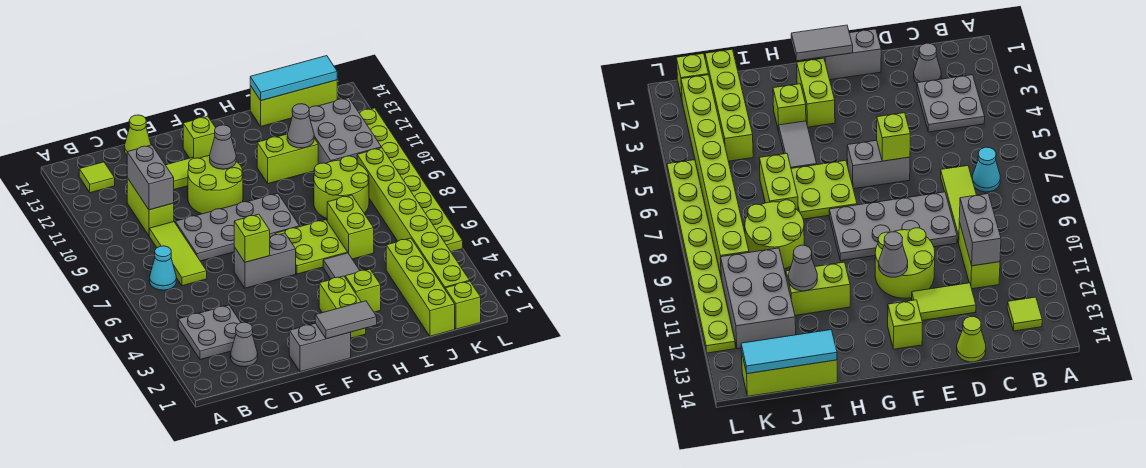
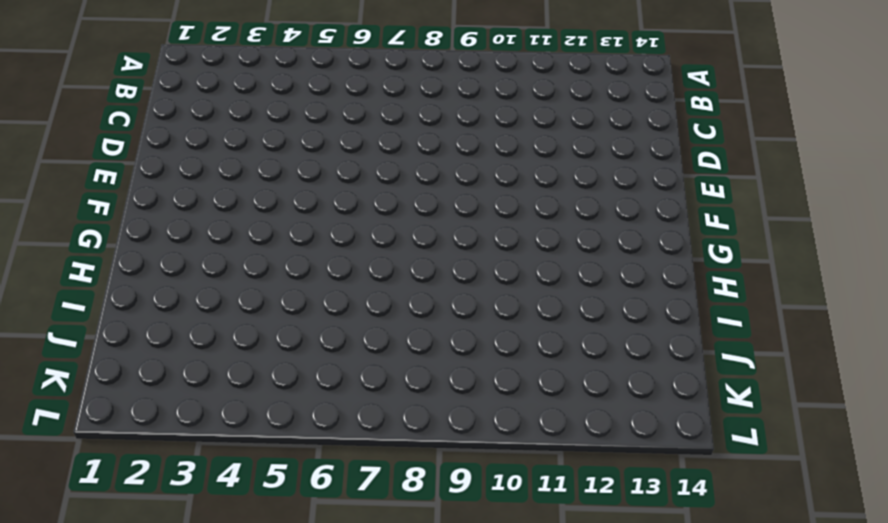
none -> grey plate B3:C4 level 1
none -> cyan cone B7 level 1
none -> lime tile B13 level 1
none -> grey cone C2 level 1

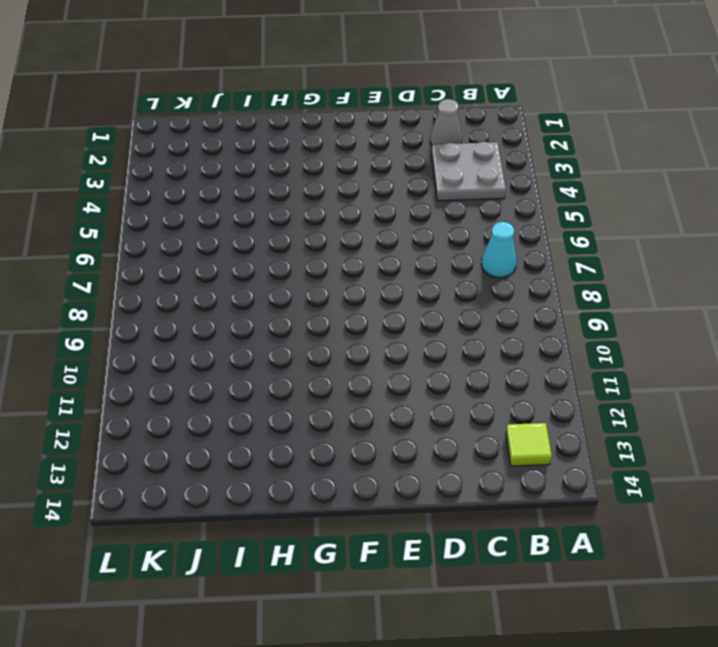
none -> lime tile C7:C9 level 1
none -> lime brick C10:C11 level 1
none -> grey plate D8:G9 level 1
none -> lime tile D12:E12 level 1

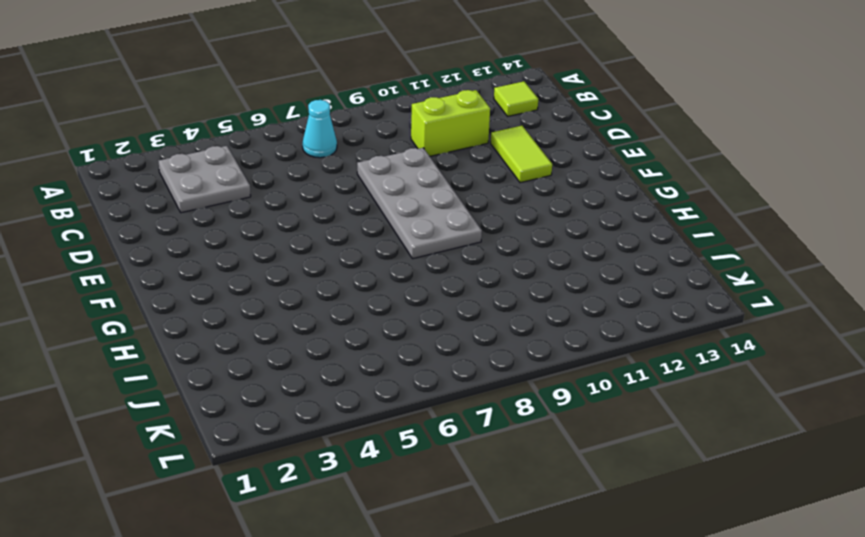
none -> grey cone C2 level 1
none -> lime tile C7:C9 level 1
none -> lime cone D14 level 1
none -> grey brick E1:F1 level 1

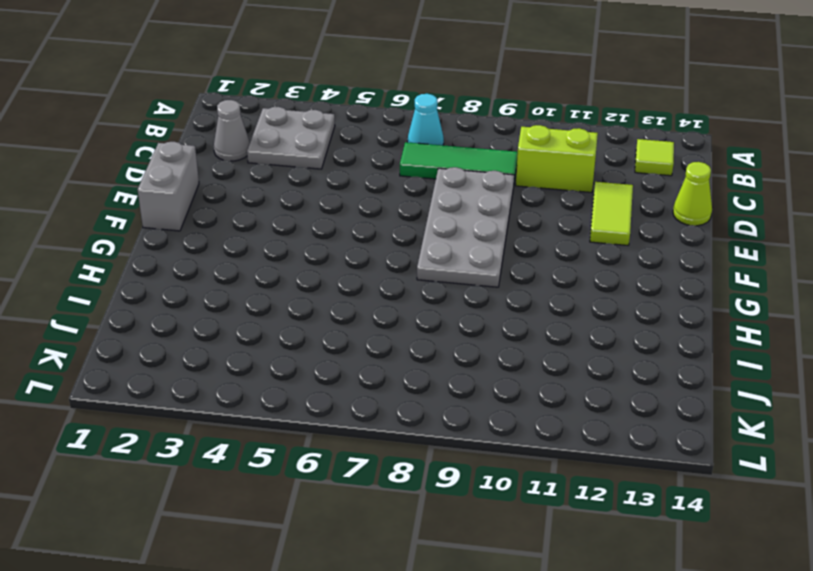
green tile C7:C9 level 1 -> lime tile C7:C9 level 1
none -> grey brick E6:F6 level 1
none -> lime round brick E10:F11 level 1
none -> lime brick F13 level 1
none -> lime brick G2:G3 level 1

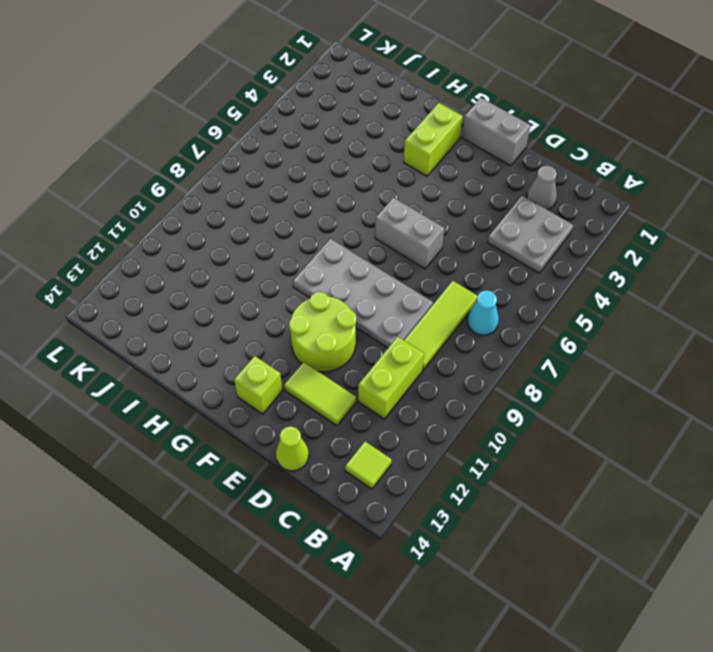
none -> lime plate G6:H7 level 1
none -> lime brick H3 level 1
none -> grey tile H4:H5 level 1
none -> lime brick H11:I11 level 1

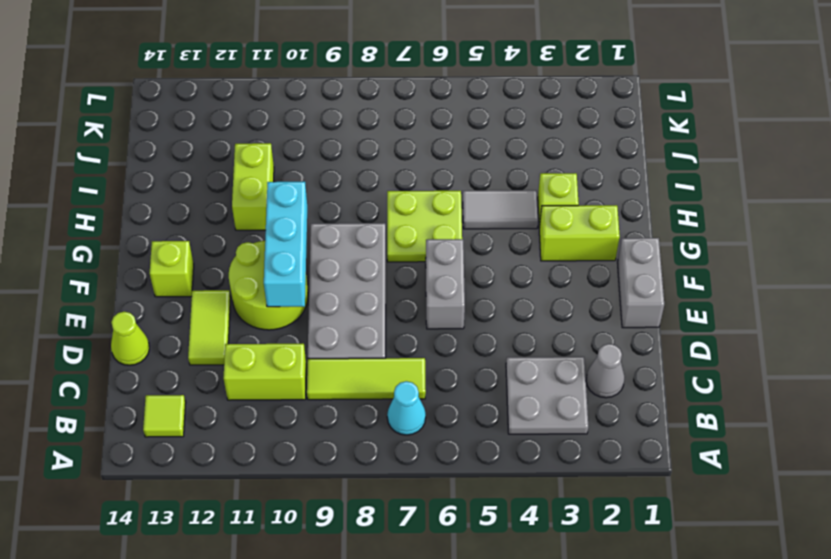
cyan brick E10:G10 level 2 -> none
none -> lime brick I6:I7 level 1
none -> lime round brick I8:J9 level 1
none -> lime brick I14:K14 level 1
none -> lime brick J1:J4 level 1

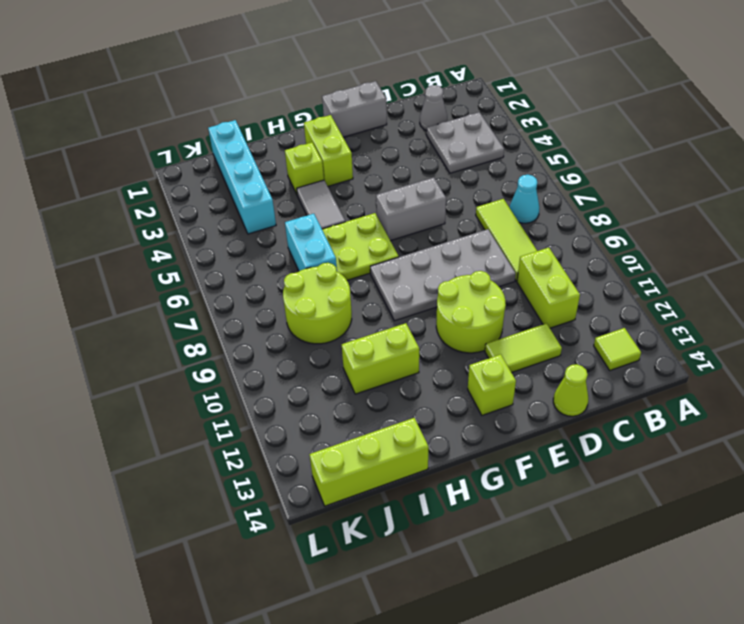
cyan brick I6:I7 level 1 -> lime brick I6:I7 level 1
cyan brick J1:J4 level 1 -> lime brick J1:J4 level 1
none -> grey brick J10:K12 level 1
none -> lime brick K1 level 1
none -> lime brick K2:K9 level 1
none -> lime plate L5:L12 level 1

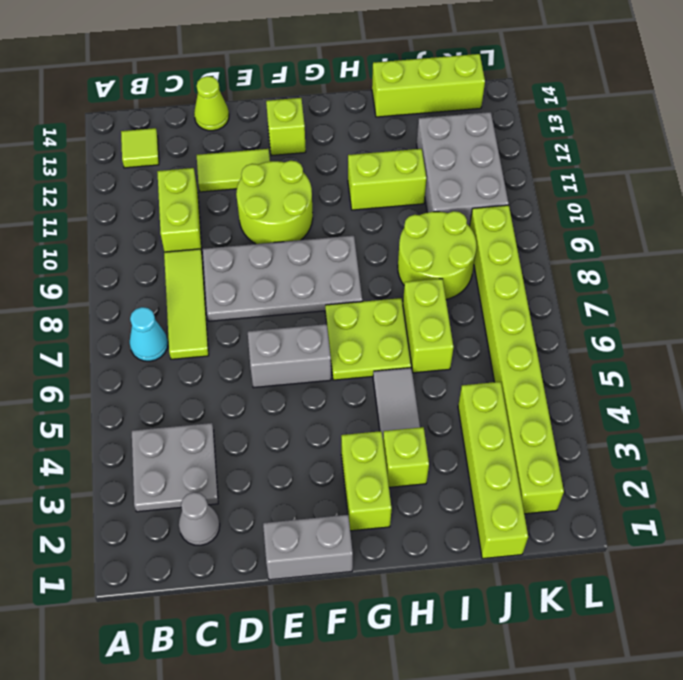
none -> lime brick K1 level 1
none -> lime plate L5:L12 level 1
none -> grey brick C10:C11 level 2
none -> lime brick E6 level 2

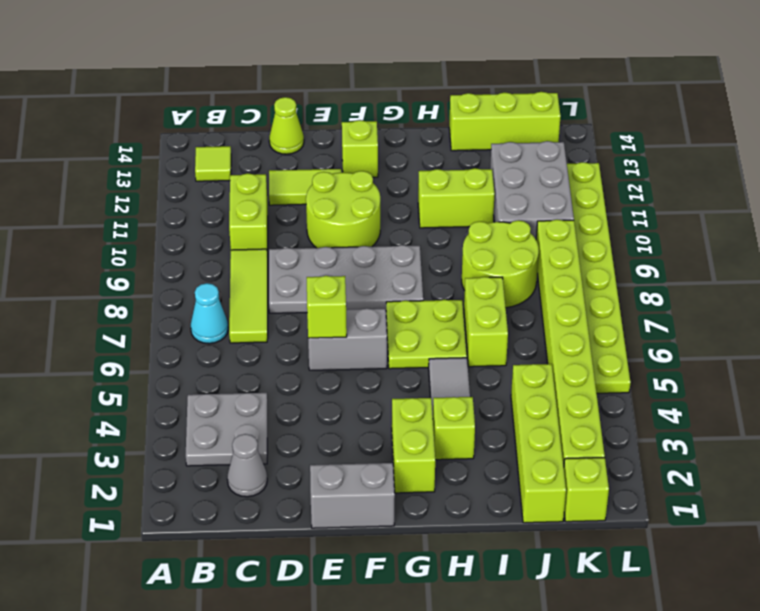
none -> grey brick C10:C11 level 2
none -> grey tile F1:G1 level 2
none -> grey cone F11 level 2
none -> grey cone I11 level 2

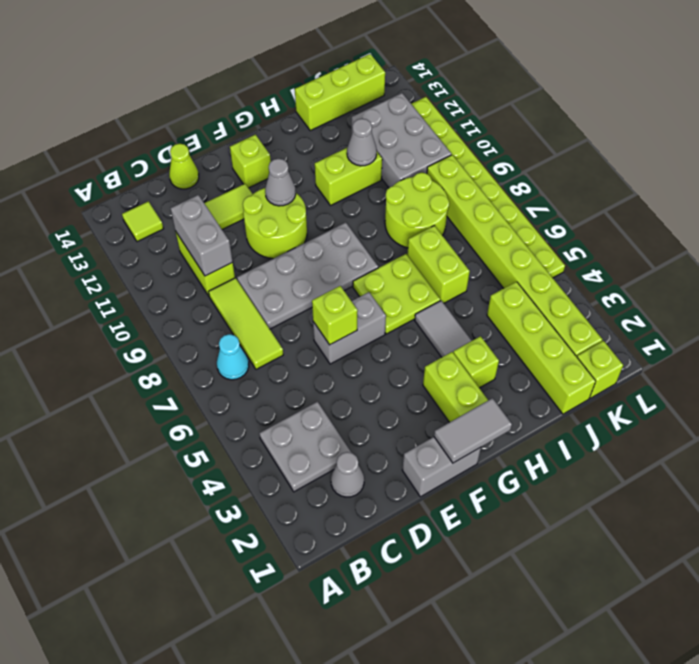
none -> cyan tile I14:K14 level 2

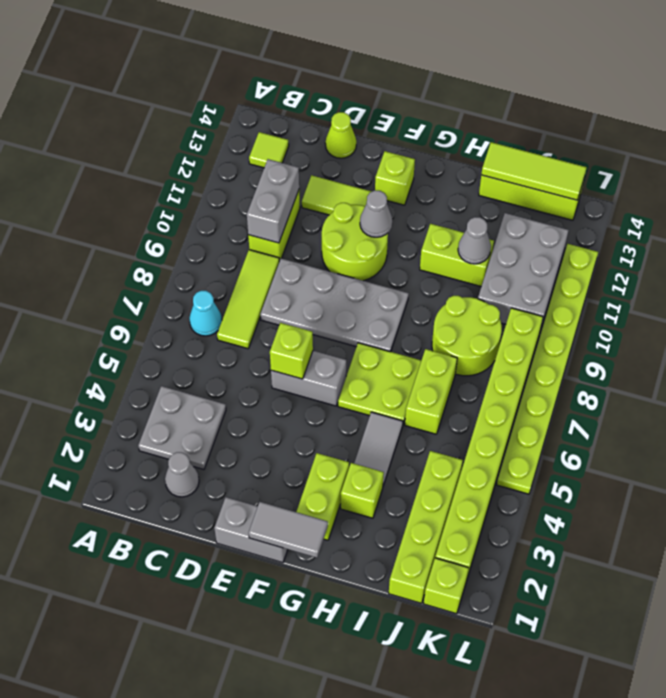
lime tile I14:K14 level 2 -> cyan tile I14:K14 level 2

